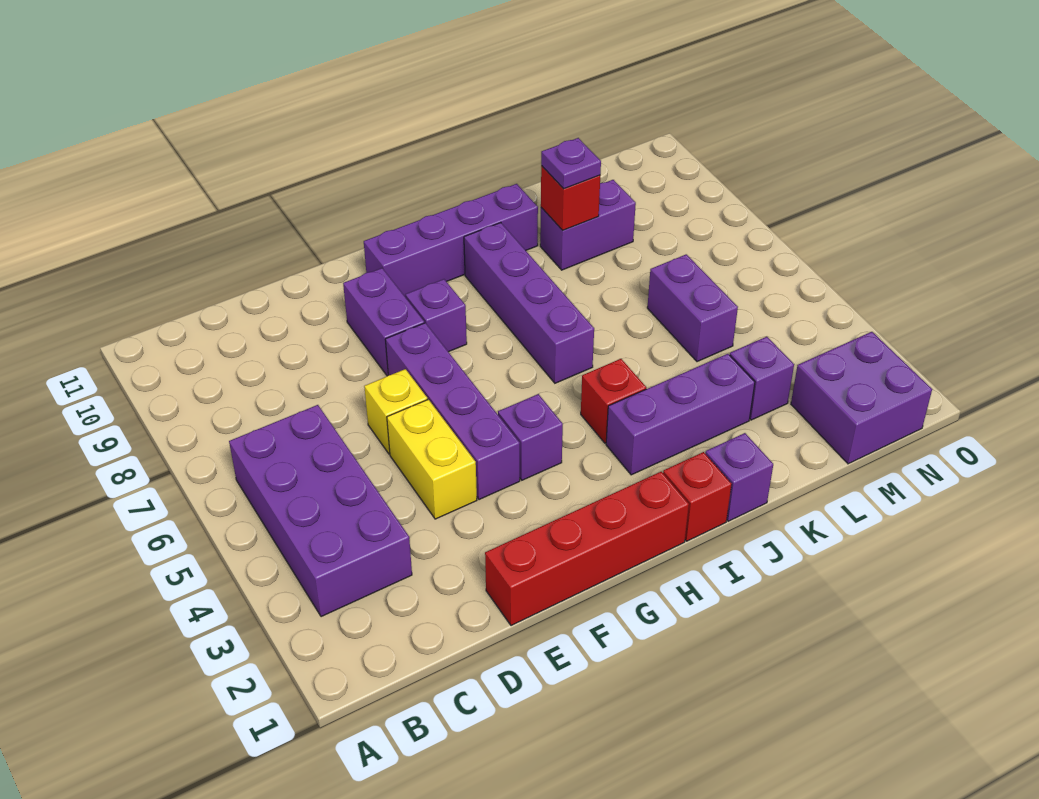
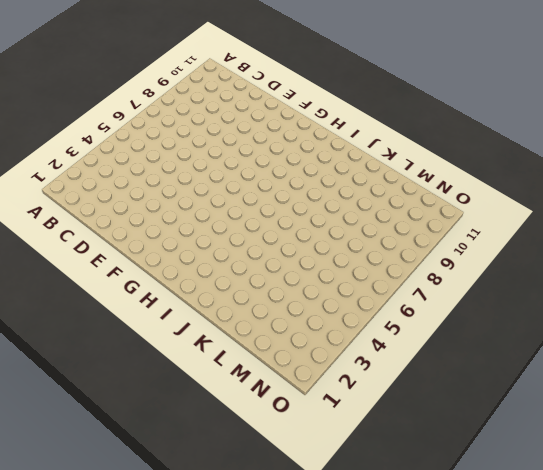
none -> purple brick B3:C6 level 1
none -> red brick E1:H1 level 1
none -> yellow brick E4:E5 level 1

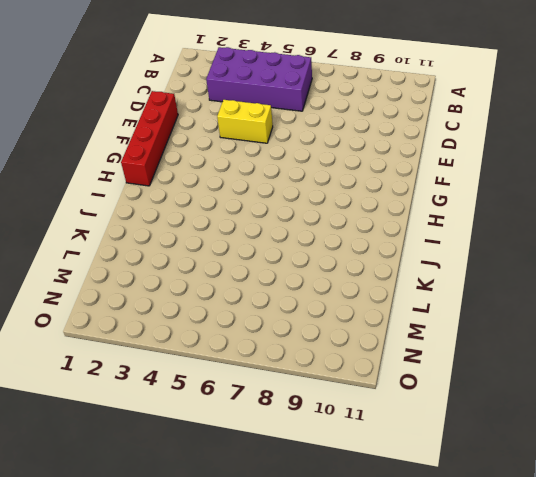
none -> yellow brick E6 level 1
none -> purple brick F4:F7 level 1
none -> purple brick F8:F9 level 1

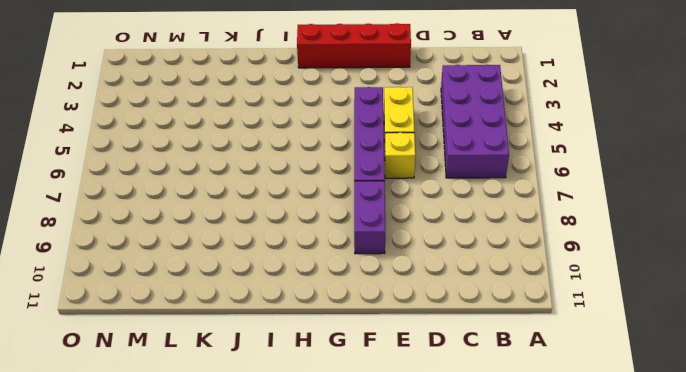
none -> purple brick G4 level 1
none -> purple brick G8 level 1
none -> purple brick G10:J10 level 1

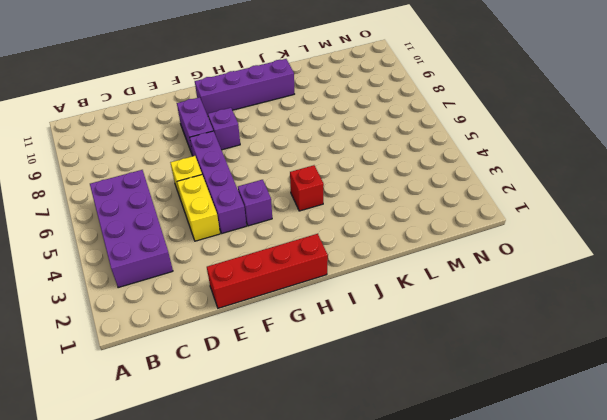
none -> red brick I1 level 1
none -> purple brick I3:K3 level 1
none -> purple brick I6:I9 level 1

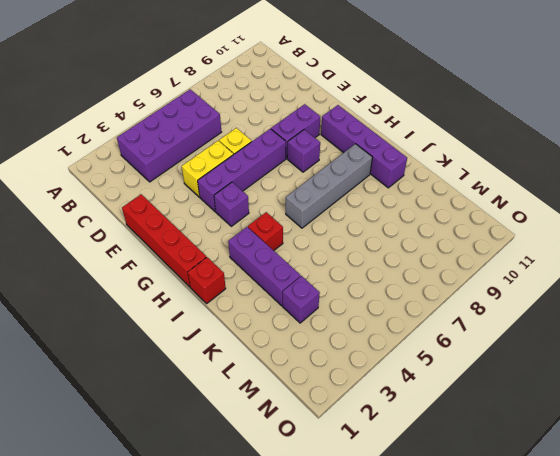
grey brick I6:I9 level 1 -> purple brick I6:I9 level 1
none -> purple brick J1 level 1
none -> purple brick K9:L9 level 1
none -> purple brick L5:L6 level 1

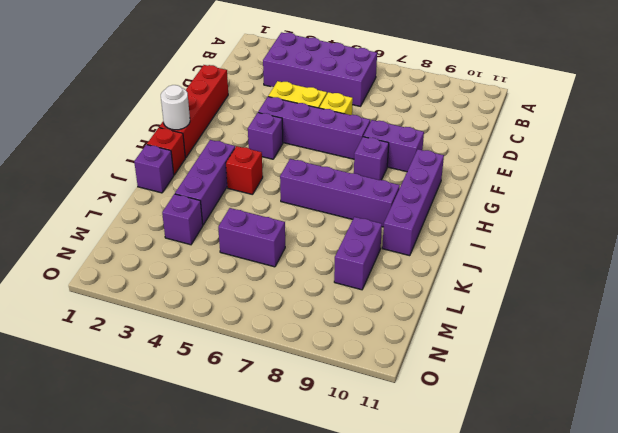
white round brick H1 level 2 -> none
none -> purple brick M1:N2 level 1
none -> red brick K9 level 2
none -> purple plate K9 level 3

